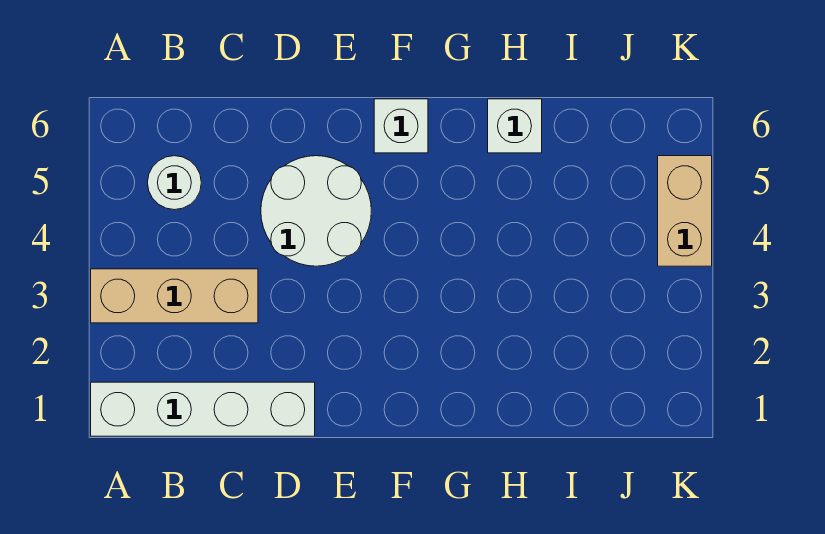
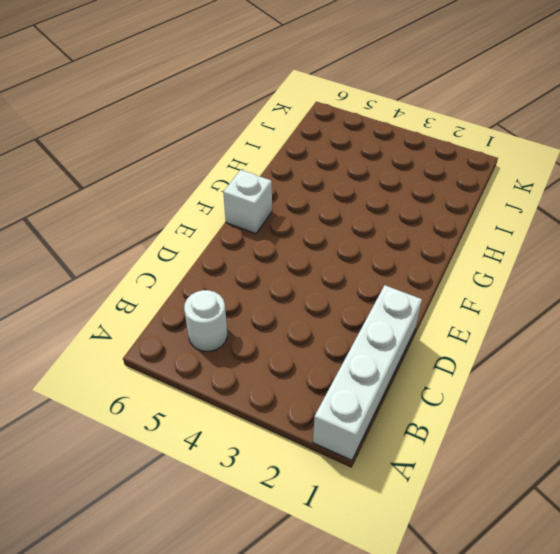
none -> tan brick A3:C3 level 1
none -> white round brick D4:E5 level 1

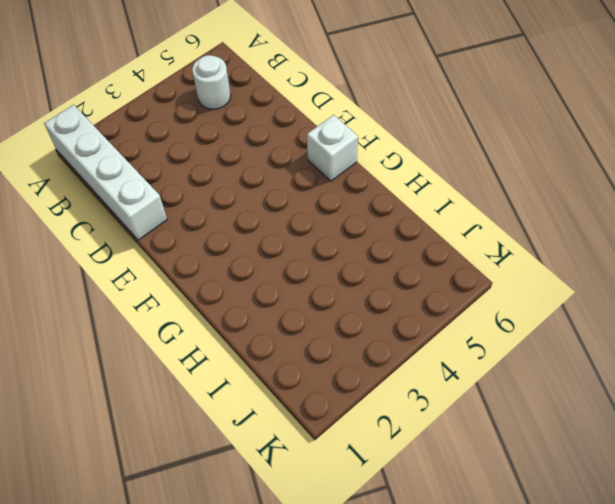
none -> tan brick A3:C3 level 1
none -> white round brick D4:E5 level 1

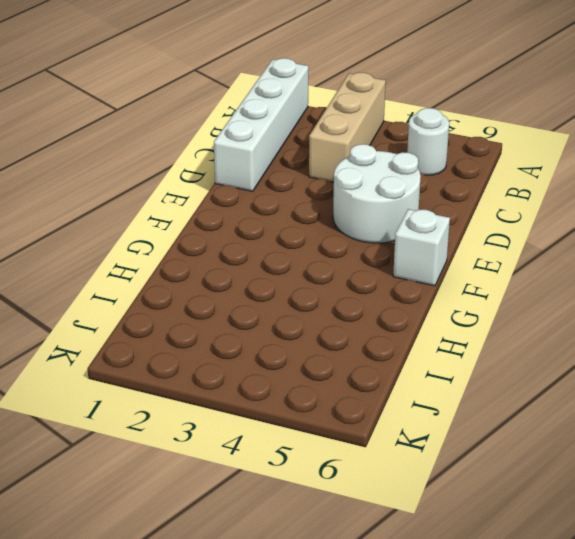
none -> white brick H6 level 1
none -> tan brick K4:K5 level 1

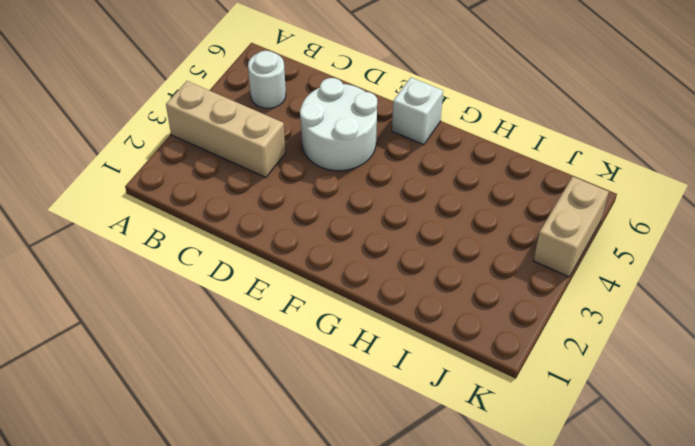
none -> white brick A1:D1 level 1
none -> white brick H6 level 1

